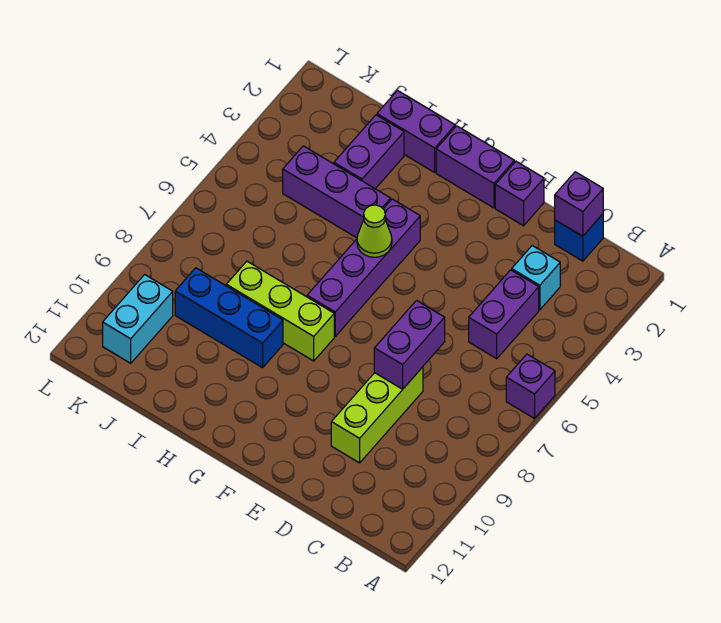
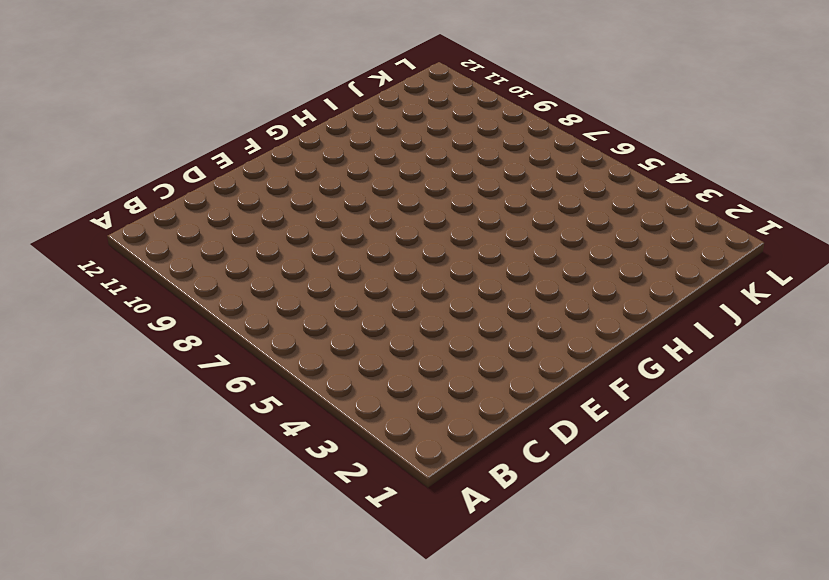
none -> purple brick A6 level 1
none -> blue brick C1 level 1
none -> cyan brick C3 level 1

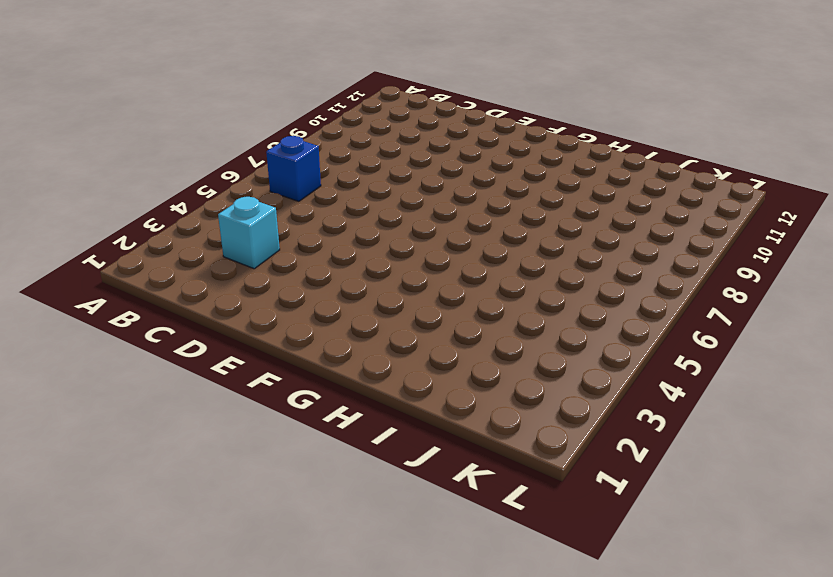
blue brick B6 level 1 -> blue brick C1 level 1
none -> purple brick A6 level 1
none -> purple brick C4:C5 level 1
none -> lime brick D8:D10 level 1

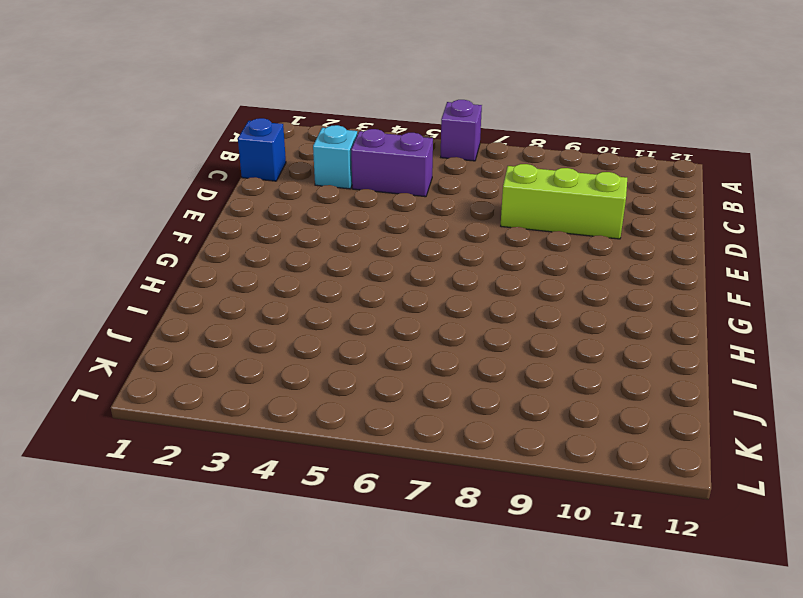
none -> purple brick E1 level 1
none -> purple brick F1:G1 level 1
none -> purple brick G4:G7 level 1

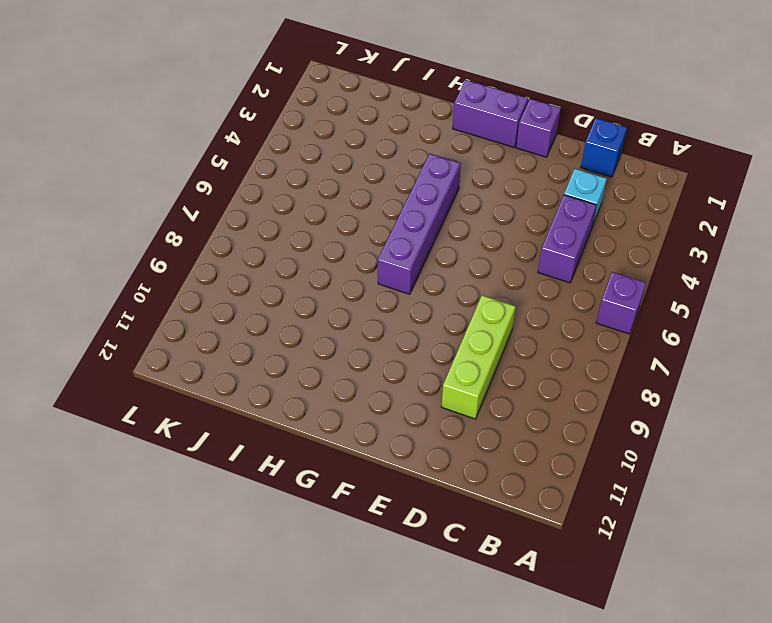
none -> lime brick G8:I8 level 1
none -> purple brick H1:I1 level 1
none -> purple brick H4:J4 level 1

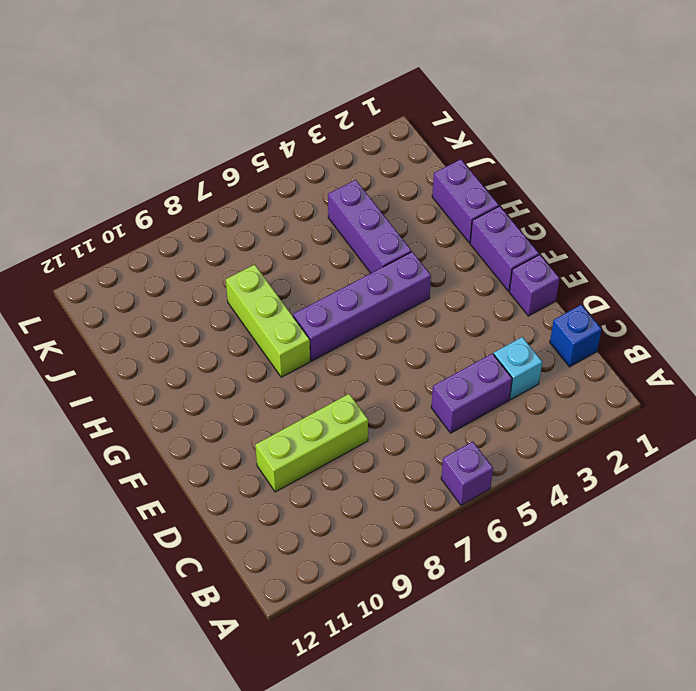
none -> blue brick H9:J9 level 1
none -> purple brick I2:I3 level 1
none -> cyan brick K10:K11 level 1

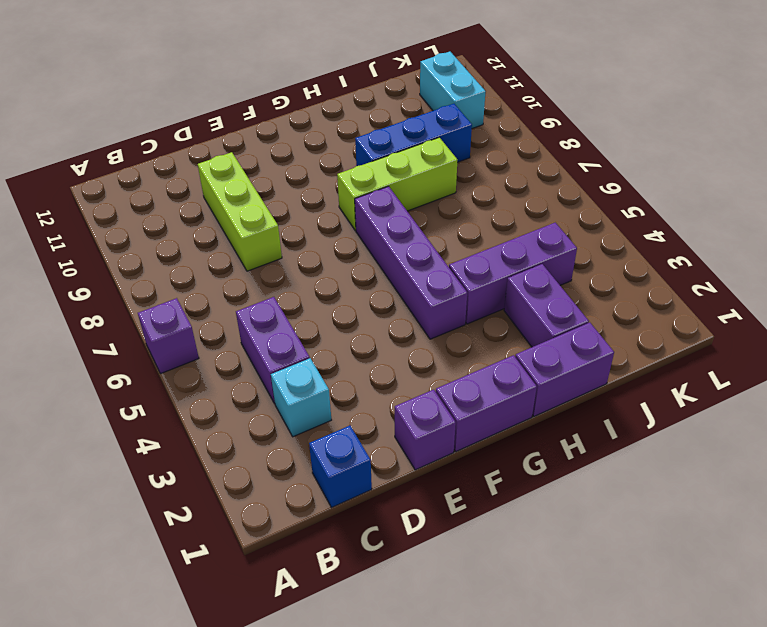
none -> purple brick C1 level 2
none -> purple brick D7:D8 level 2
none -> lime cone G5 level 2

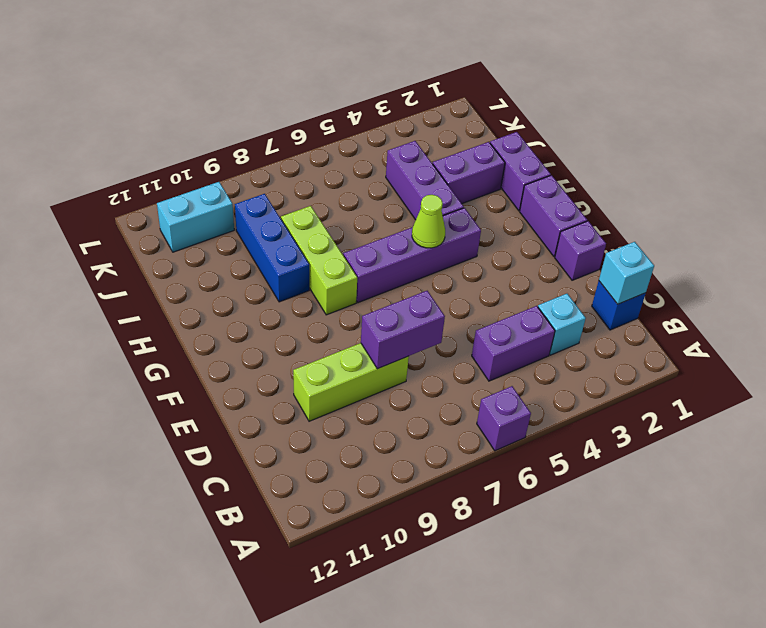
cyan brick C1 level 2 -> purple brick C1 level 2

